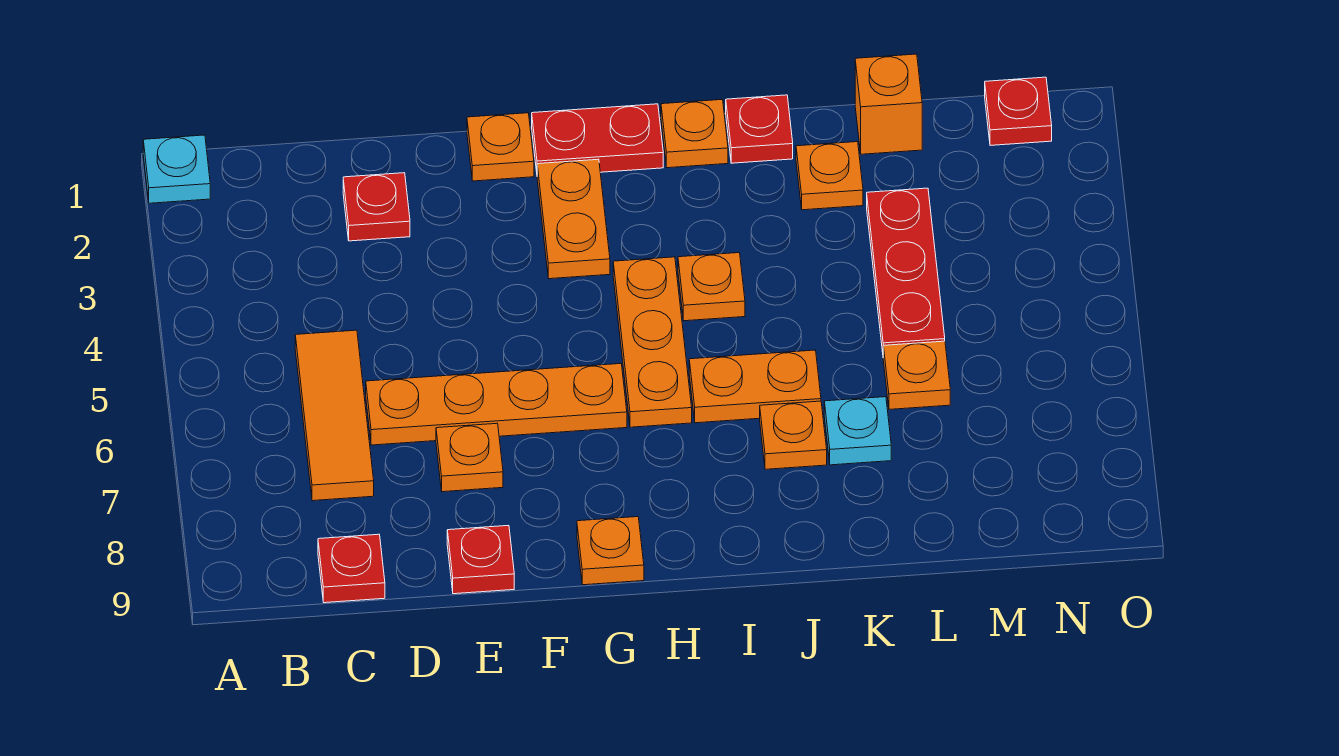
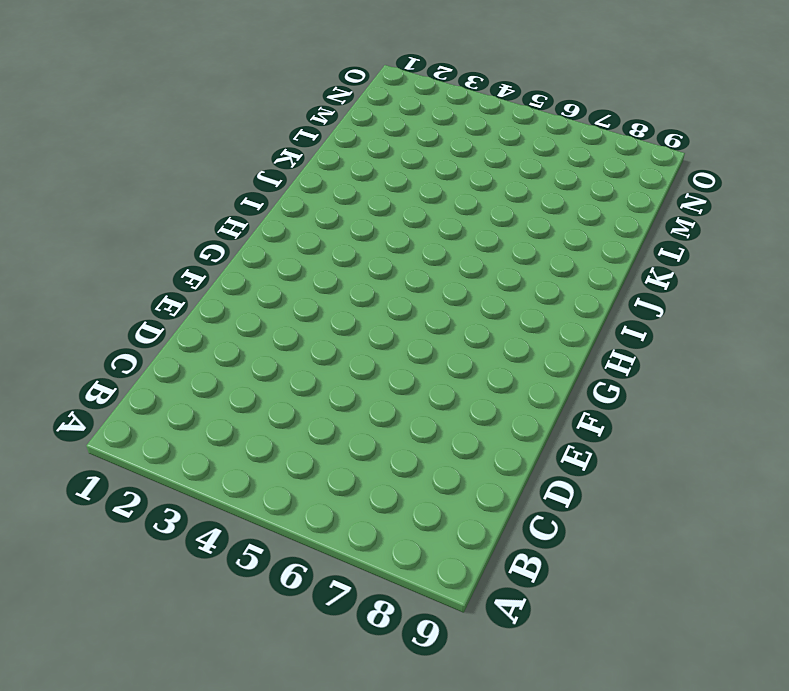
none -> cyan plate A1 level 1
none -> orange tile C5:C7 level 1
none -> red plate C9 level 1

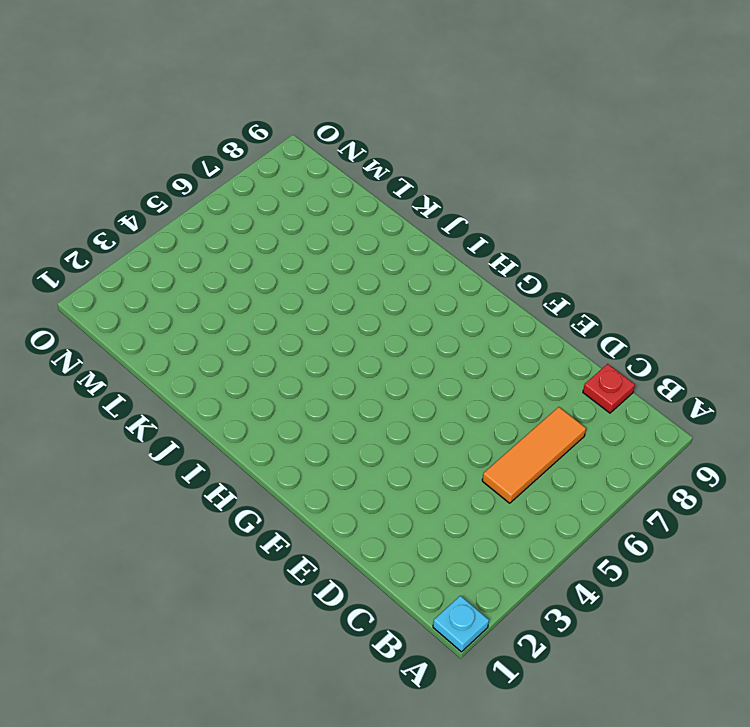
none -> red plate D2 level 1
none -> orange plate D6:G6 level 1
none -> orange plate E7 level 1

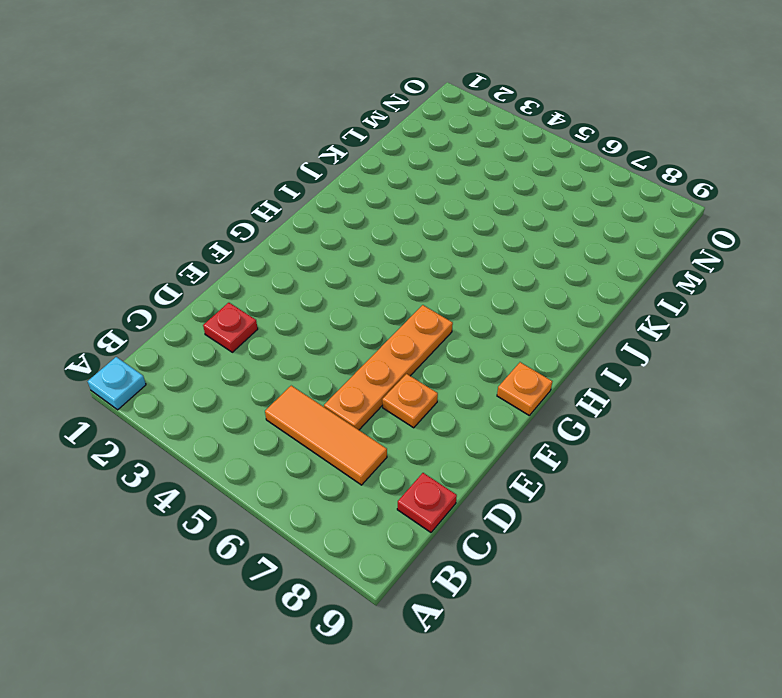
none -> red plate E9 level 1
none -> orange plate F1 level 1
none -> red plate G1:H1 level 1

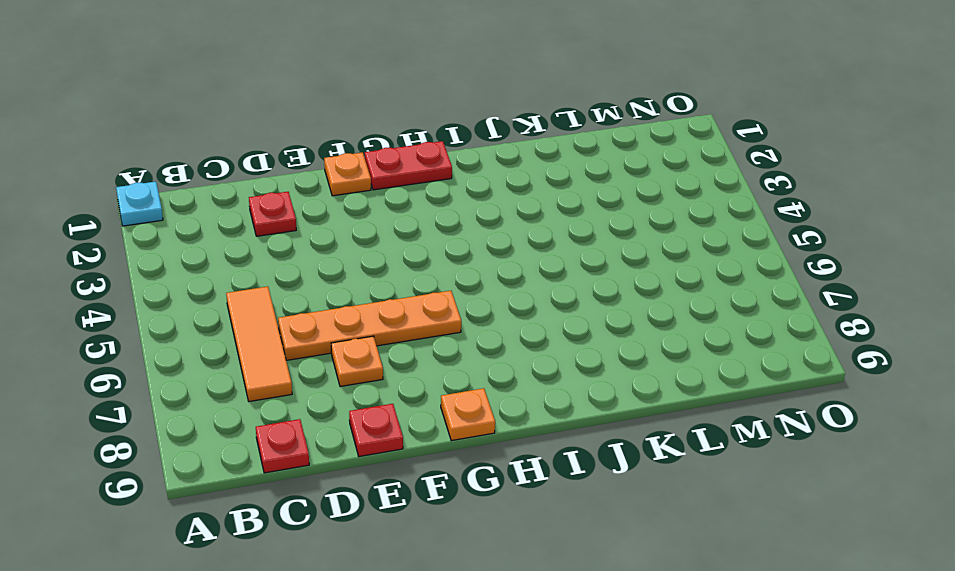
none -> orange plate G2:G3 level 1
none -> orange plate H4:H6 level 1
none -> orange plate I1 level 1

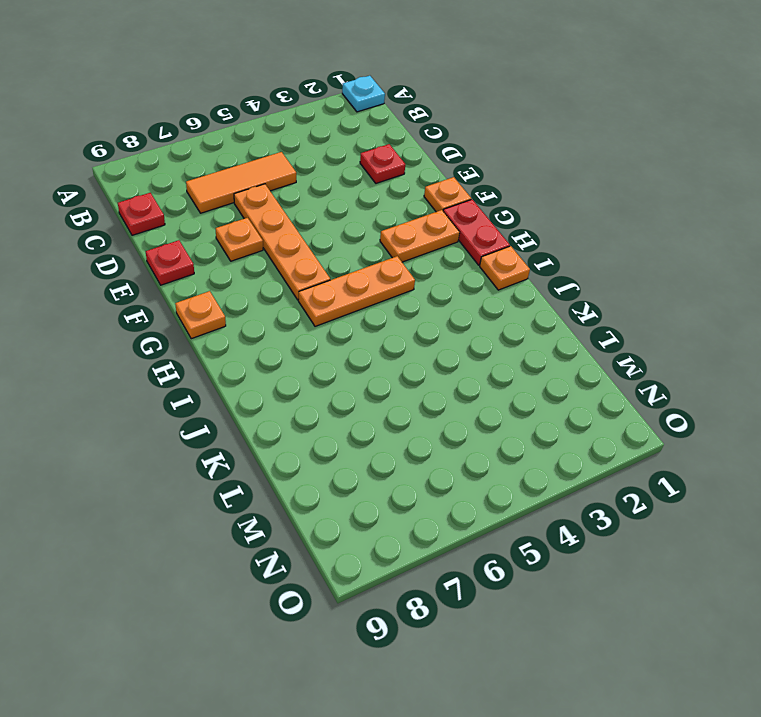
none -> orange plate I4 level 1
none -> orange plate I6:J6 level 1
none -> red plate J1 level 1

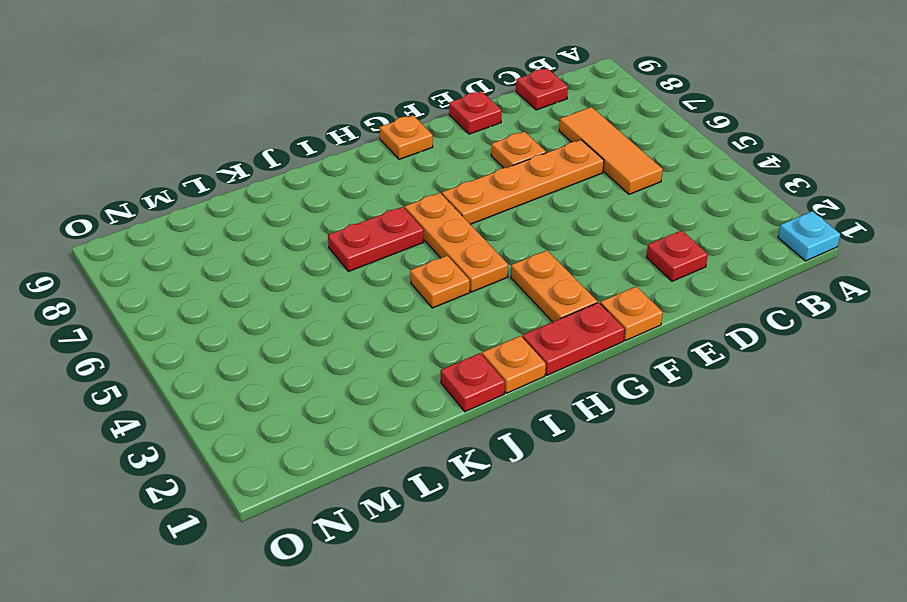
red plate I6:J6 level 1 -> orange plate I6:J6 level 1
none -> orange plate J7 level 1
none -> orange plate K2 level 1
none -> cyan plate K7 level 1

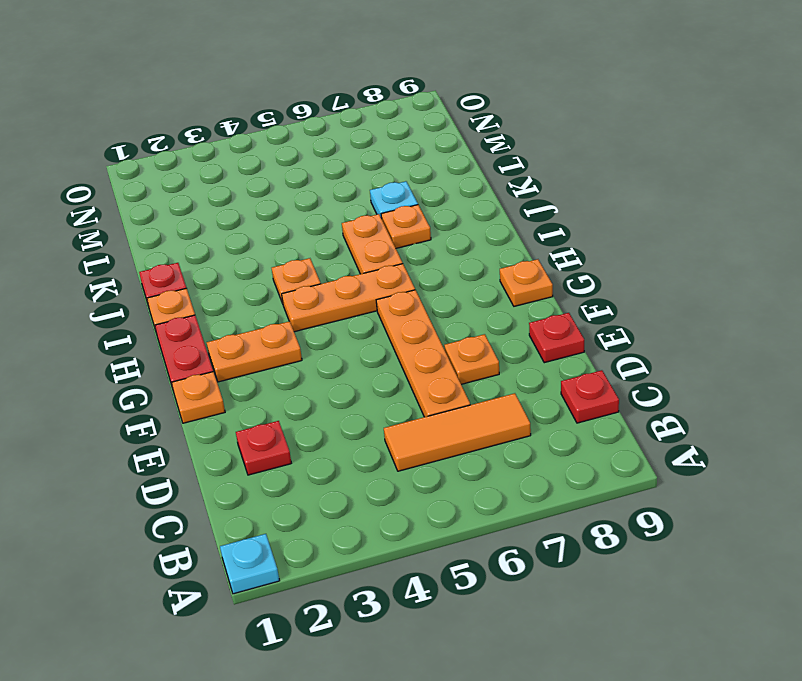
none -> orange plate K2 level 1
none -> orange brick L1 level 1
none -> red plate L3:L5 level 1

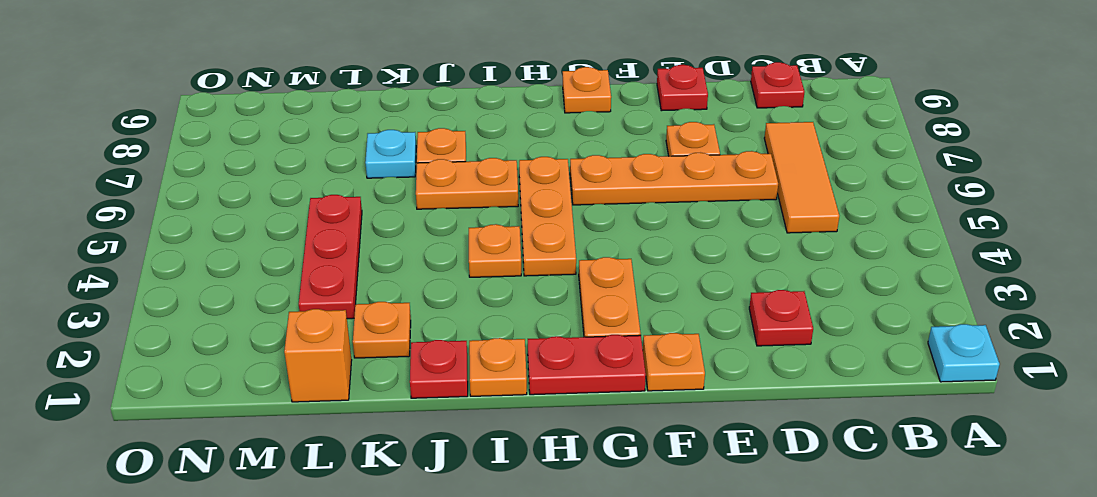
none -> orange plate L6 level 1
none -> red plate N1 level 1

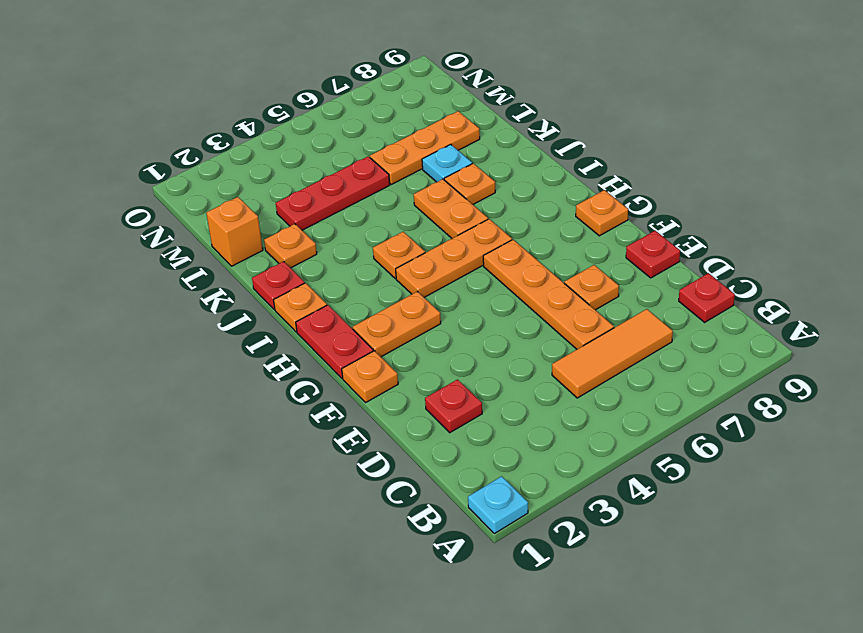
orange plate L6:L8 level 1 -> orange plate L6 level 1
none -> red plate N1 level 1

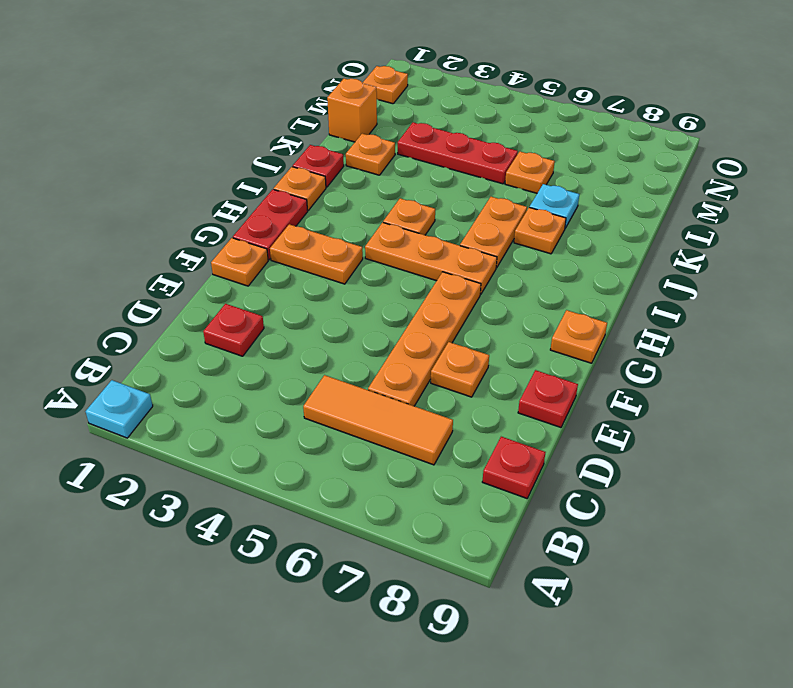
orange plate N1 level 1 -> red plate N1 level 1

